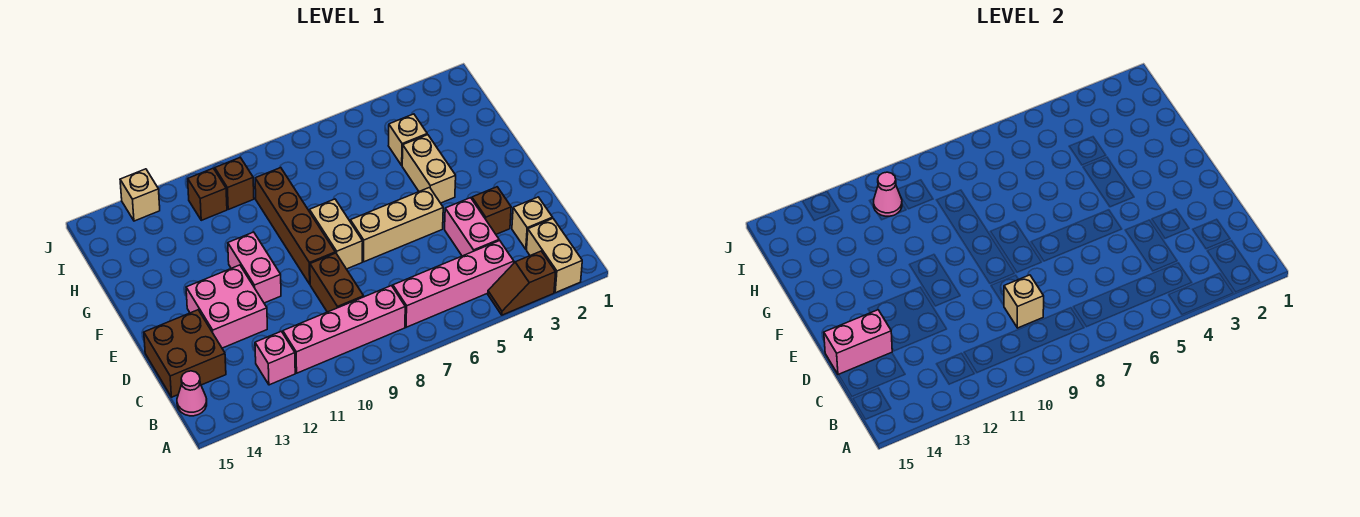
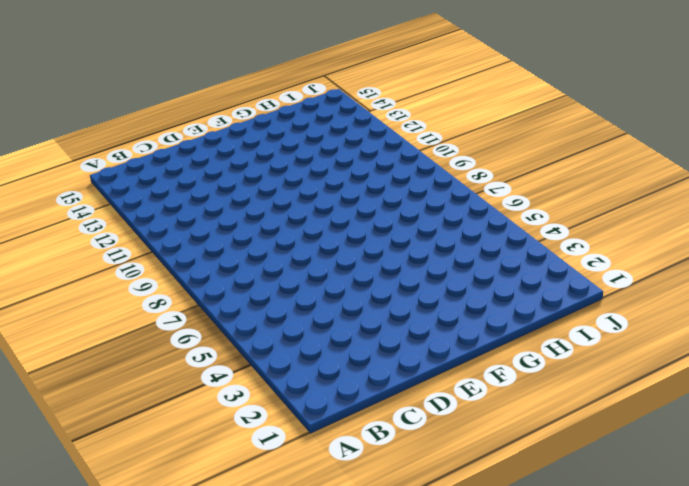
none -> tan brick A2:B2 level 1
none -> brown slope A3:A4 level 1 top 3
none -> pink brick B4:B7 level 1

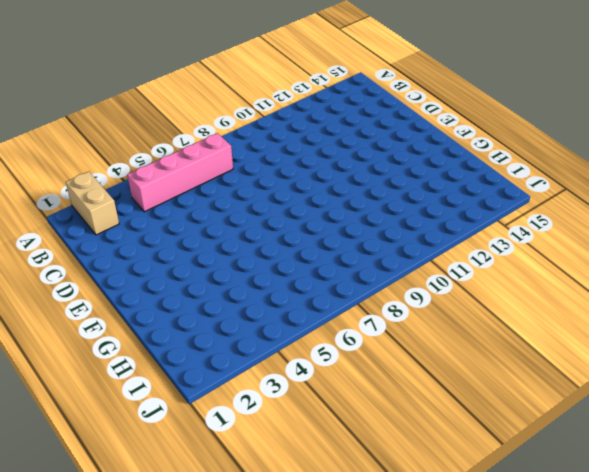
none -> brown slope A3:A4 level 1 top 3
none -> pink brick B8:B11 level 1
none -> pink brick B12 level 1

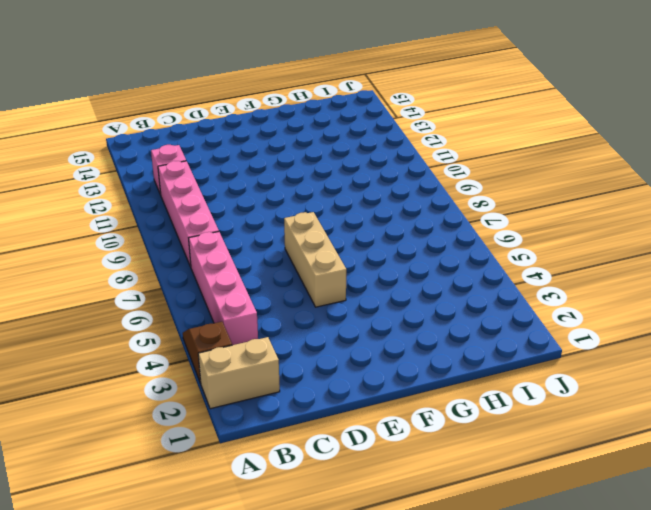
none -> pink cone B15 level 1
none -> tan brick C2 level 1
none -> pink brick C4:D4 level 1

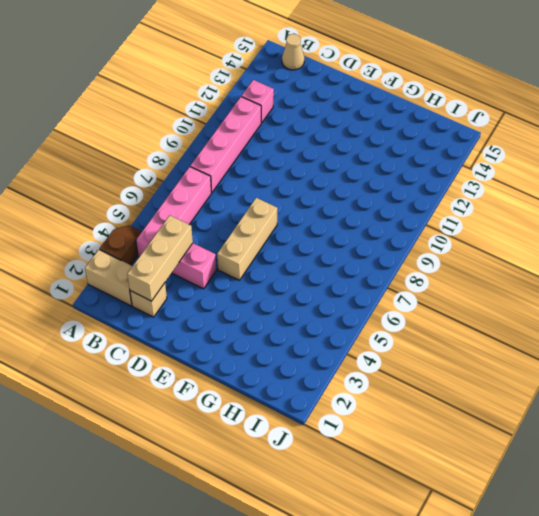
tan cone B15 level 1 -> pink cone B15 level 1
tan brick C2:C4 level 2 -> none
none -> brown brick C9:D9 level 1
none -> brown brick C14:D15 level 1
none -> brown brick D3 level 1

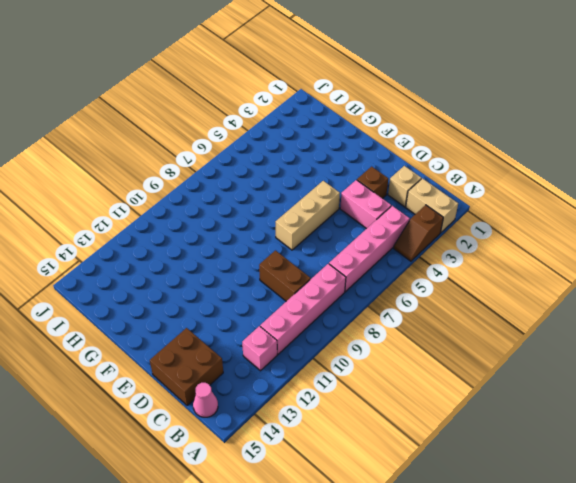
none -> pink brick D12:E13 level 1
none -> tan brick E8:F8 level 1
none -> brown brick E9:H9 level 1

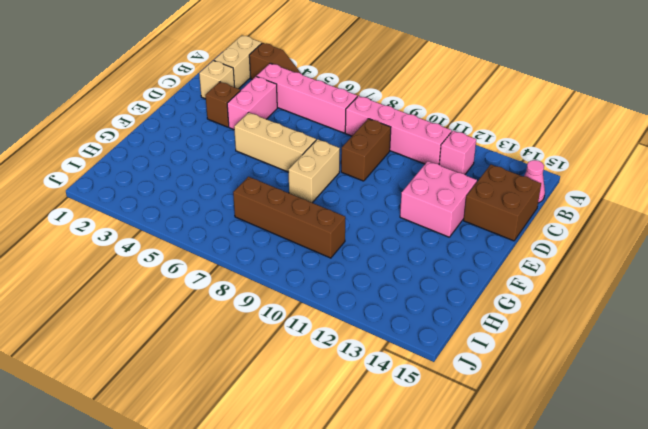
brown brick H7:H10 level 1 -> brown brick E9:H9 level 1
none -> pink brick E11:F11 level 1
none -> tan brick F4:G4 level 1
none -> tan brick H4 level 1

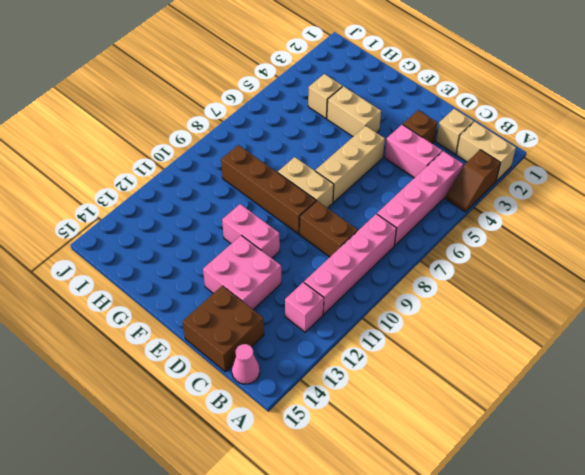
none -> brown brick I10 level 1
none -> brown brick I11 level 1
none -> tan brick J13 level 1

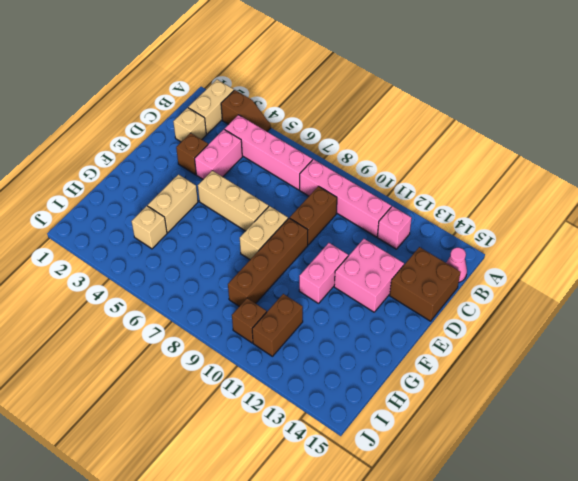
brown brick H11:I11 level 1 -> brown brick I11 level 1
none -> tan brick J13 level 1
none -> tan brick C9 level 2
none -> pink brick D14:D15 level 2

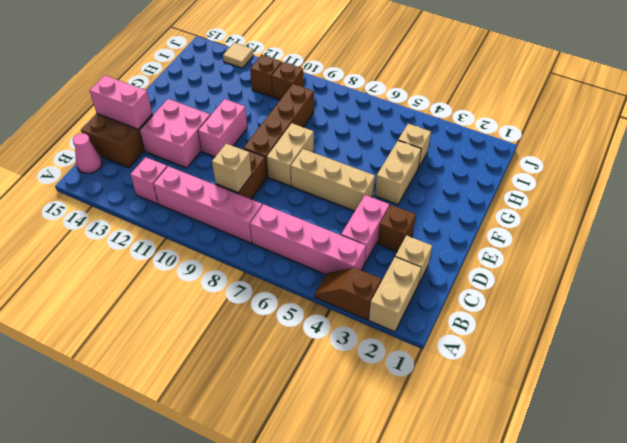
tan tile J13 level 1 -> tan brick J13 level 1
none -> pink cone I11 level 2

